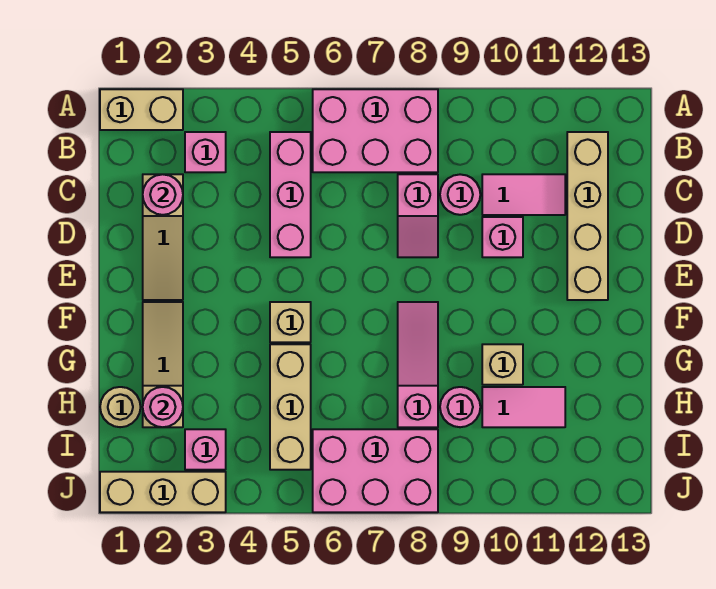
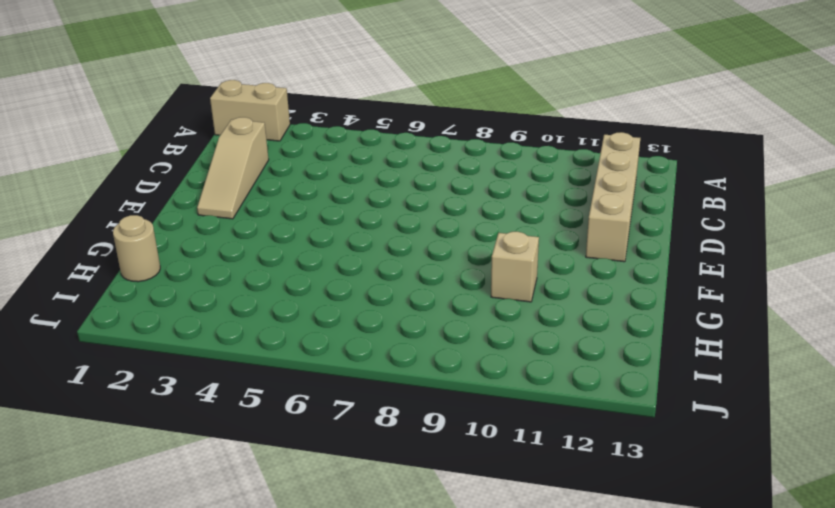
none -> pink brick A6:B8 level 1
none -> pink brick B3 level 1
none -> pink brick B5:D5 level 1

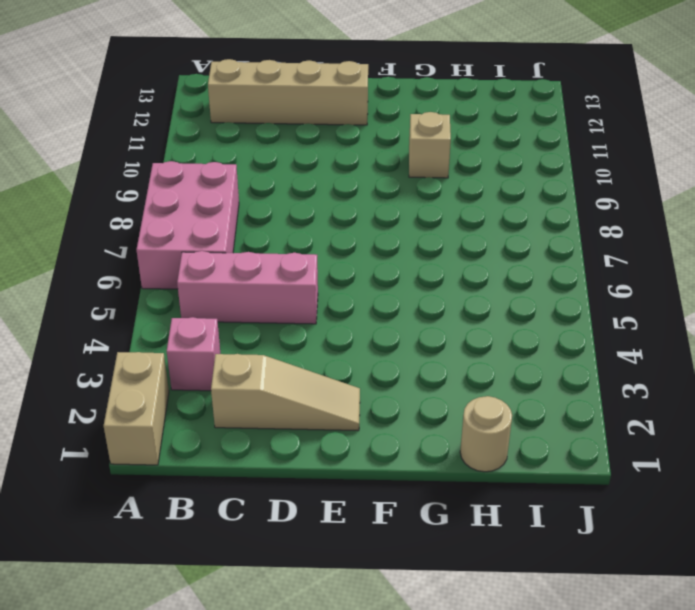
none -> pink slope C8:D8 level 1 top C
none -> pink round brick C9 level 1
none -> pink tile C10:C11 level 1

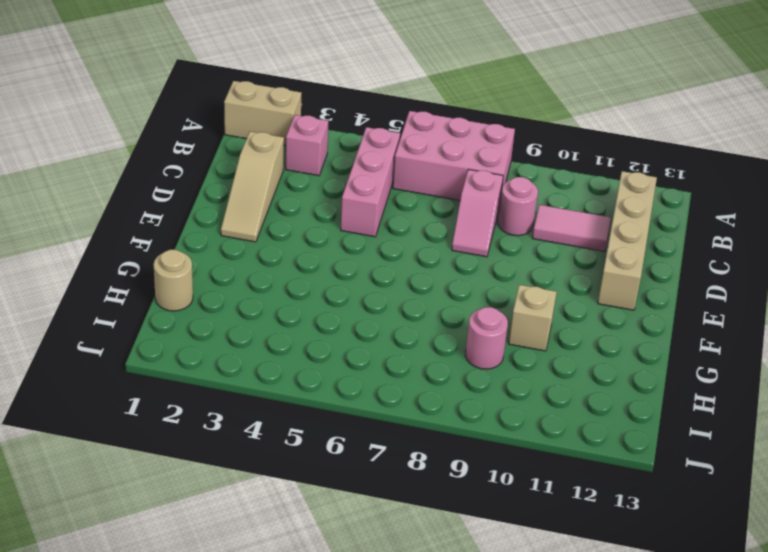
none -> pink brick D10 level 1
none -> tan slope F2:H2 level 1 top H
none -> tan brick F5 level 1

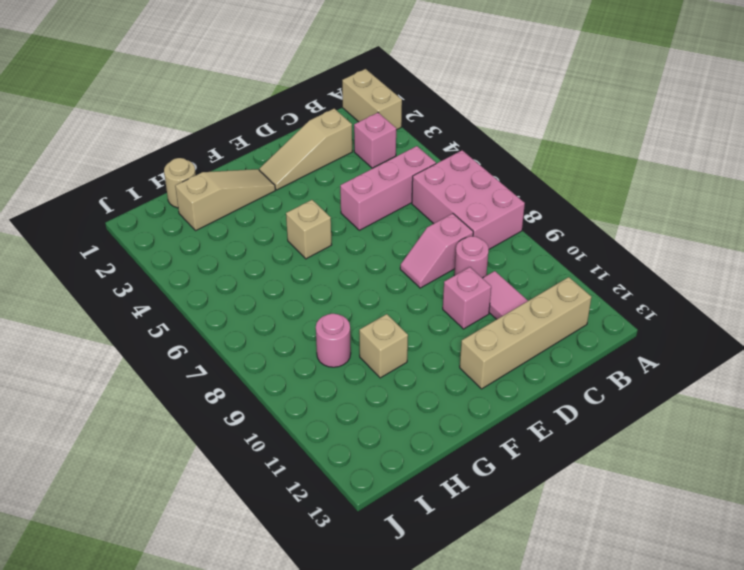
none -> pink slope F8:H8 level 1 top H
none -> tan brick G5:I5 level 1
none -> pink tile H10:H11 level 1

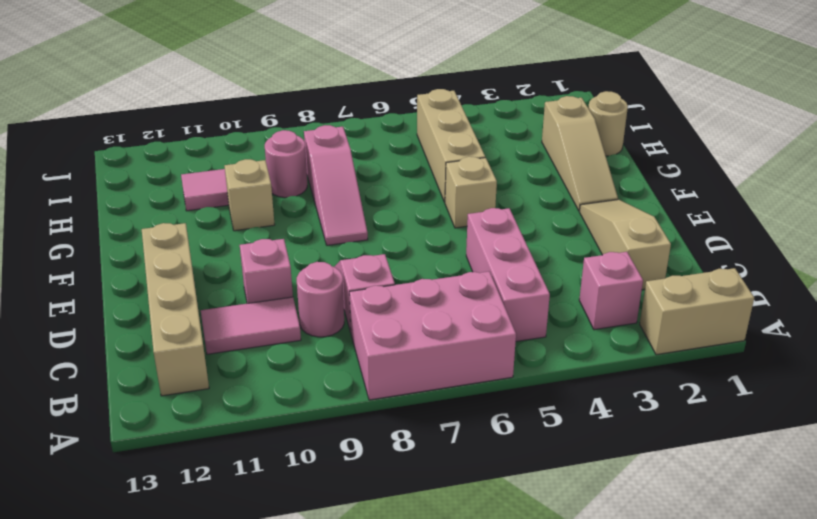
none -> pink brick I3 level 1
none -> pink brick I6:J8 level 1
none -> tan brick J1:J3 level 1

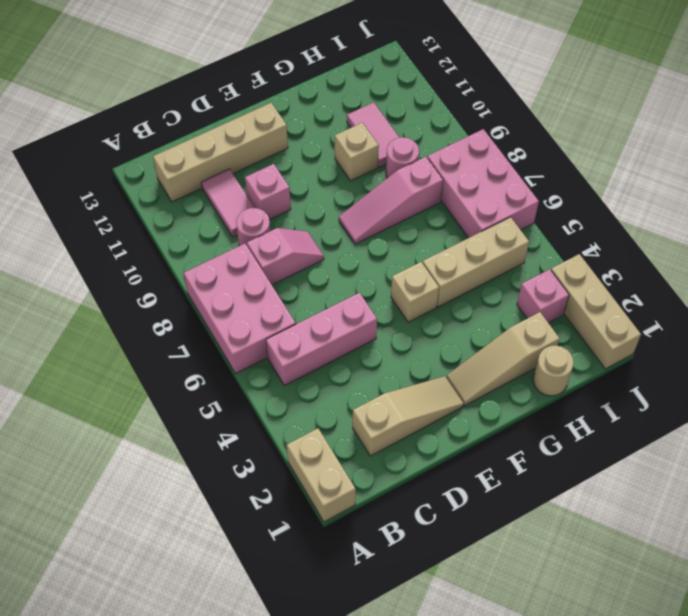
none -> pink brick B3 level 1
none -> pink round brick C2 level 2
none -> pink round brick H2 level 2

